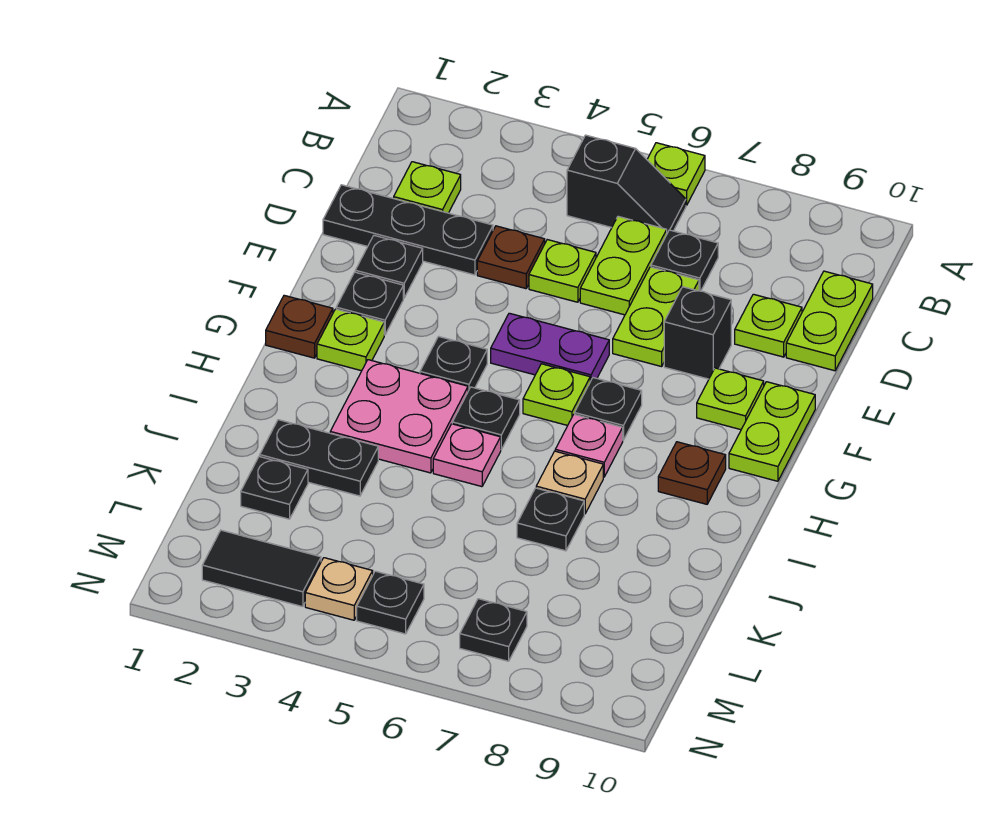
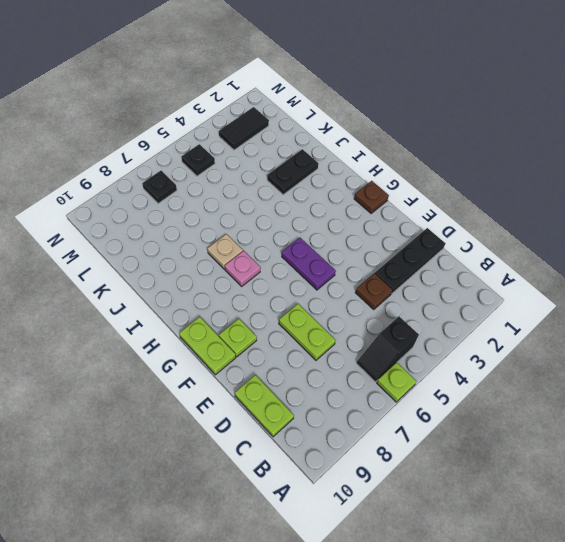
purple plate F5:G5 level 1 -> purple plate F5:F6 level 1
none -> lime plate C2 level 1
none -> lime plate C6:D6 level 1
none -> black plate C7 level 1
none -> lime plate D5 level 1

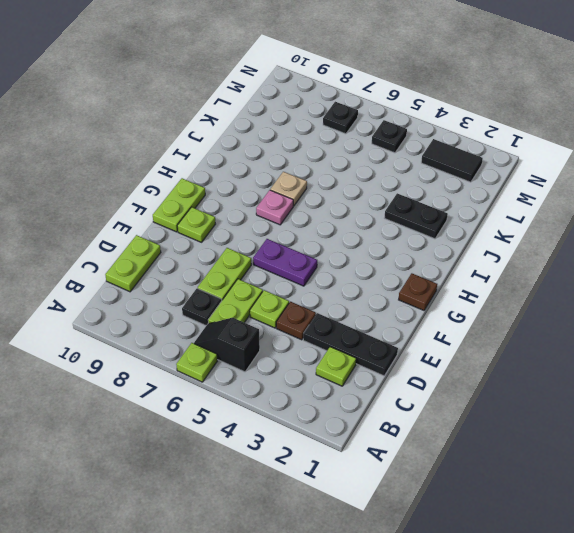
none -> lime plate D9 level 1
none -> black plate E2 level 1
none -> black brick E8 level 1
none -> black plate F2 level 1

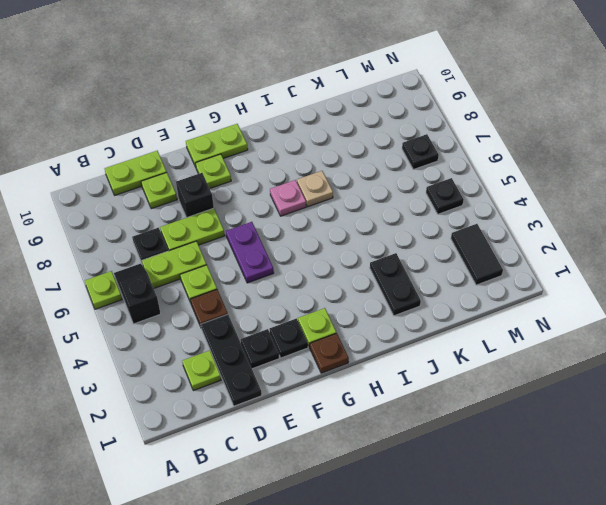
none -> black plate G4 level 1
none -> lime plate G6 level 1
none -> black plate G7 level 1
none -> pink plate H3:I4 level 1

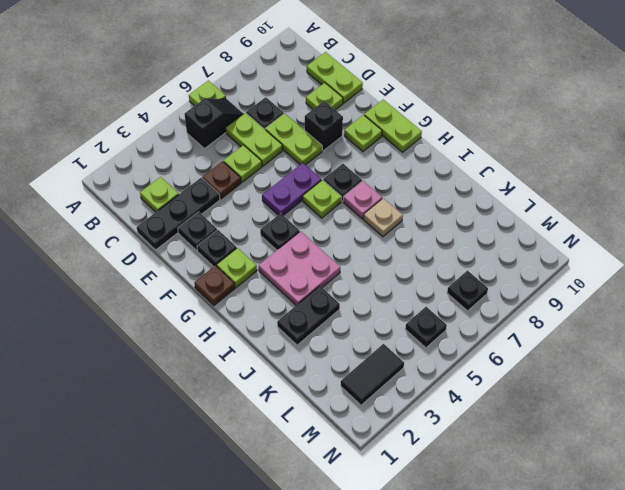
none -> black plate H5 level 1
none -> brown plate H9 level 1
none -> pink plate I5 level 1
none -> black plate J7 level 1

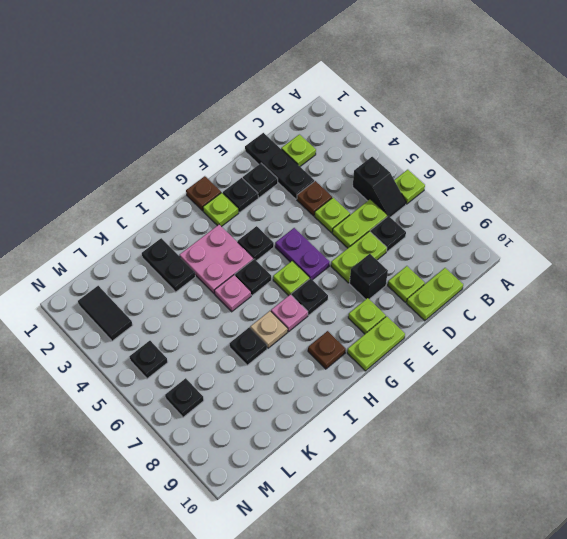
none -> black plate K2 level 1
none -> tan plate M4 level 1

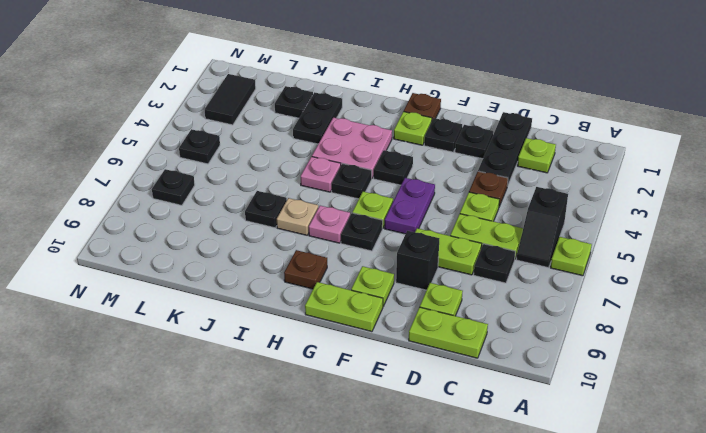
none -> tan plate M4 level 1

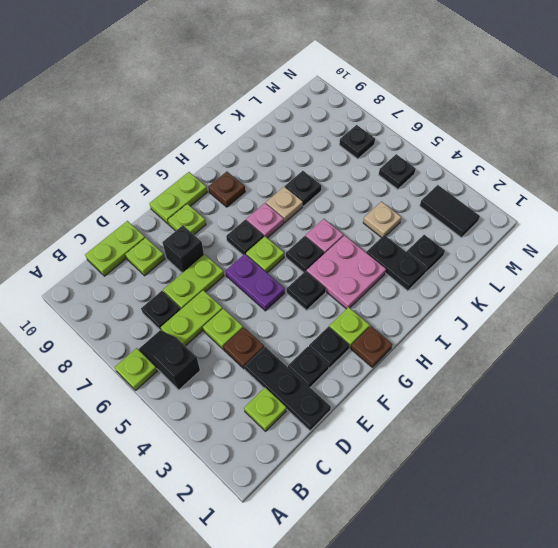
tan plate K4 level 1 -> tan plate M4 level 1

